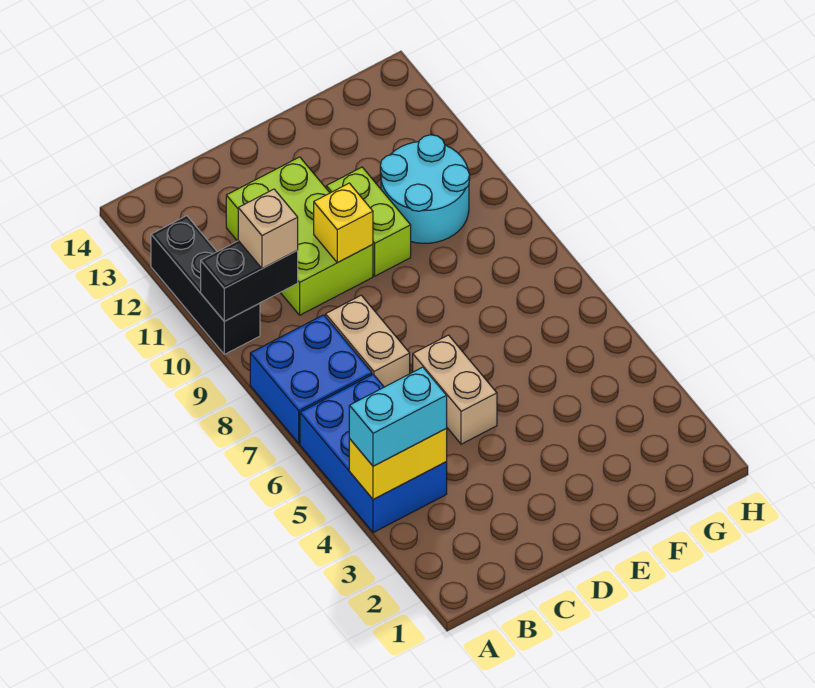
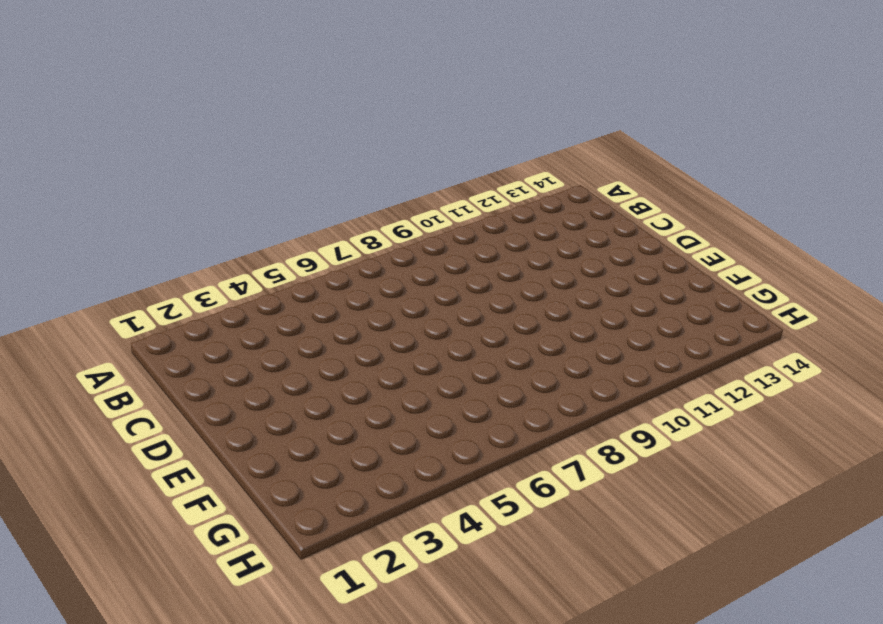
none -> blue brick A4:B6 level 1
none -> blue brick A7:B8 level 1
none -> black brick A10:A12 level 1

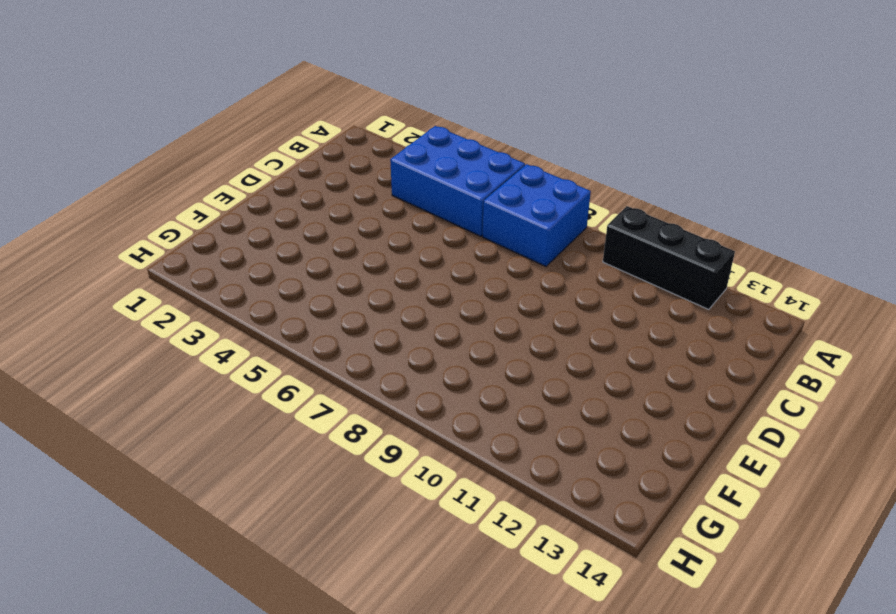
none -> tan brick C7:C8 level 1
none -> lime brick C10:D12 level 1
none -> tan brick D5:D6 level 1

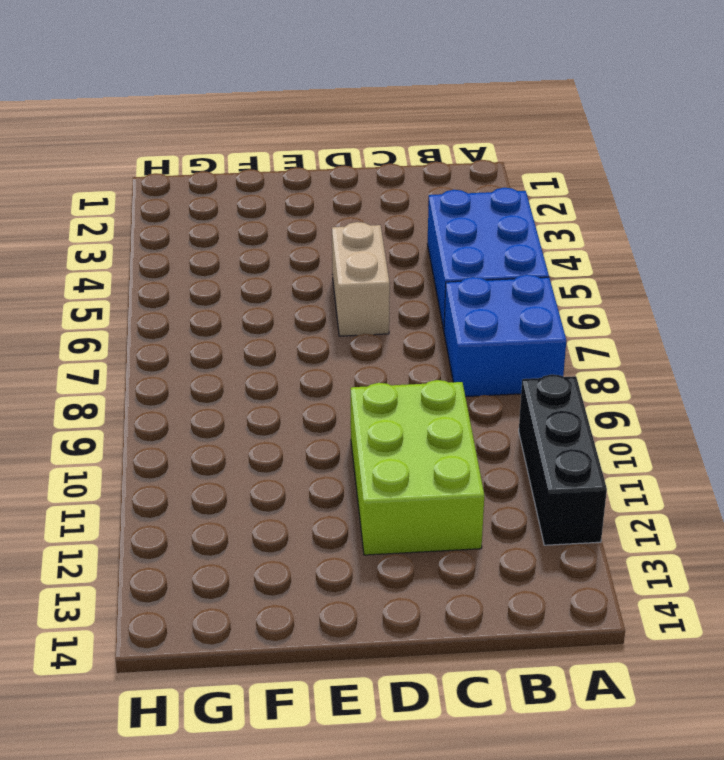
none -> tan brick C7:C8 level 1
none -> lime brick E10:E11 level 1
none -> cyan round brick F10:G11 level 1

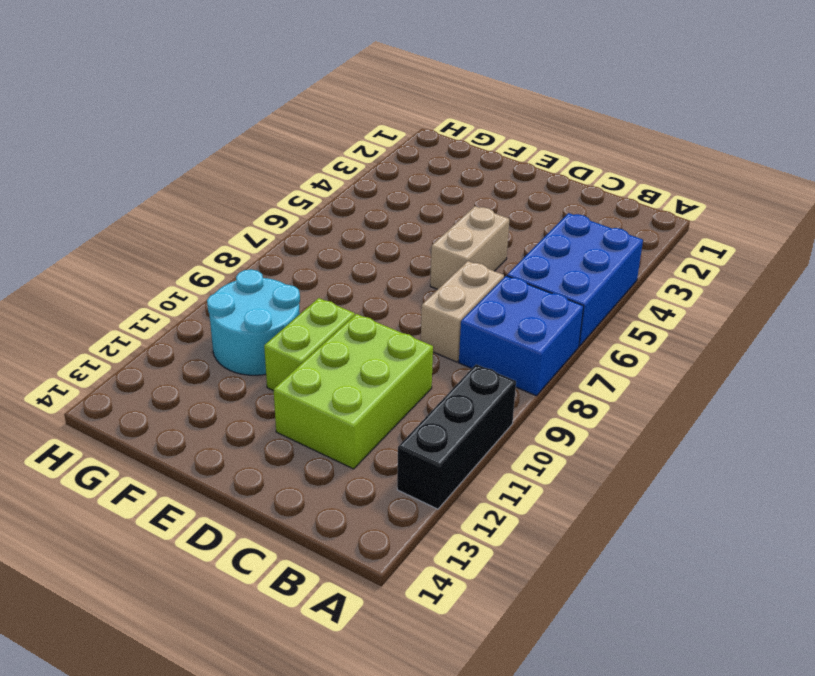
none -> yellow brick A4:B4 level 2
none -> black brick A10:B10 level 2
none -> yellow brick D10 level 2

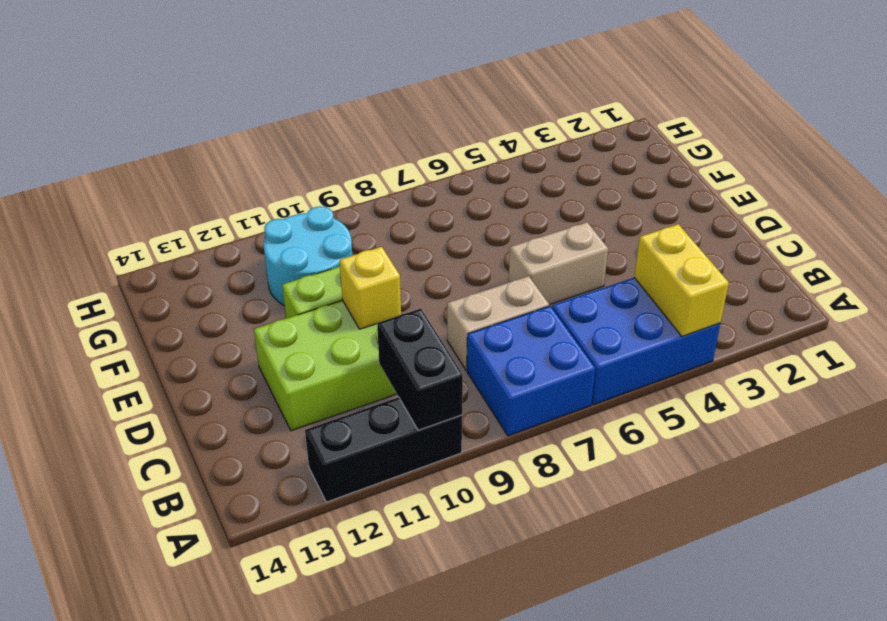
none -> cyan brick A4:B4 level 3
none -> tan brick B10 level 3

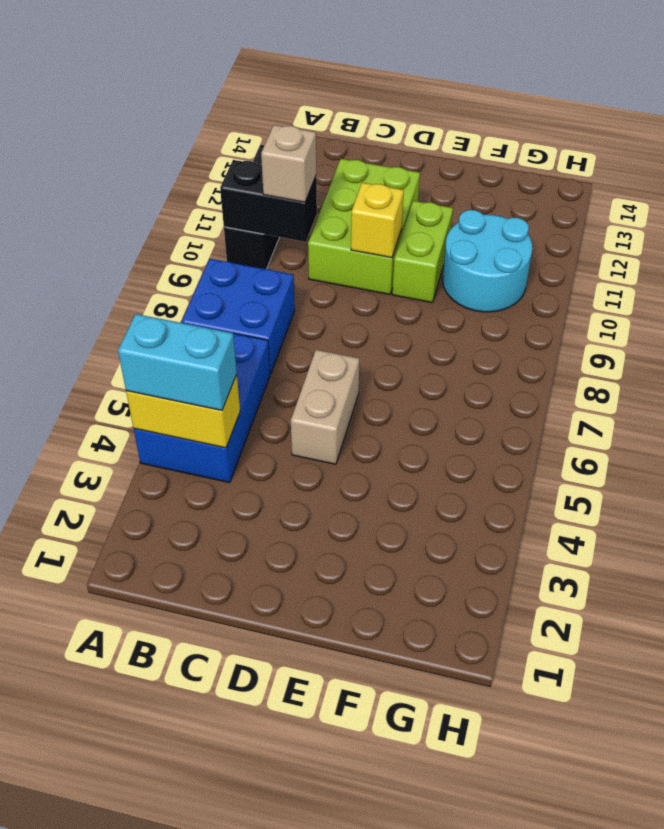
none -> tan brick C7:C8 level 1

